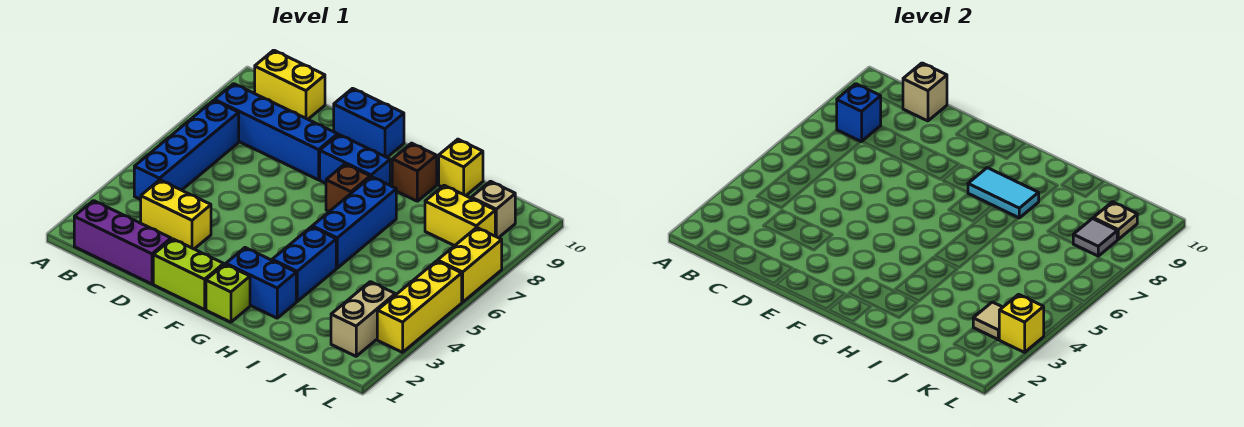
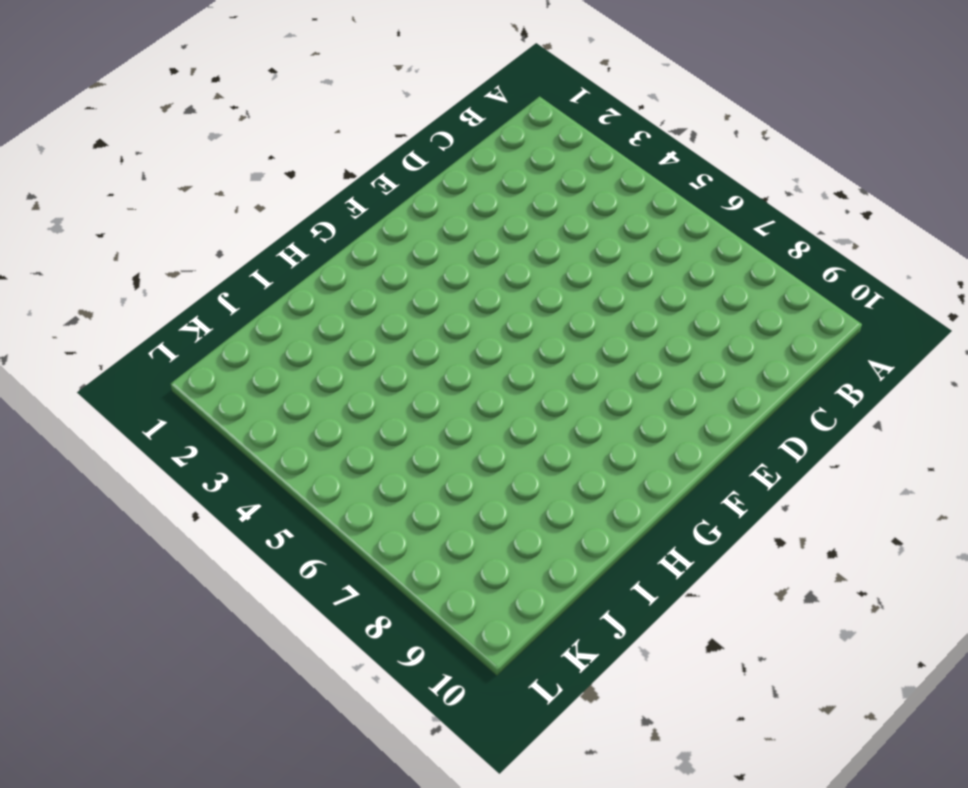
none -> purple brick B1:D1 level 1
none -> blue brick B4:B7 level 1
none -> blue brick B8:E8 level 1

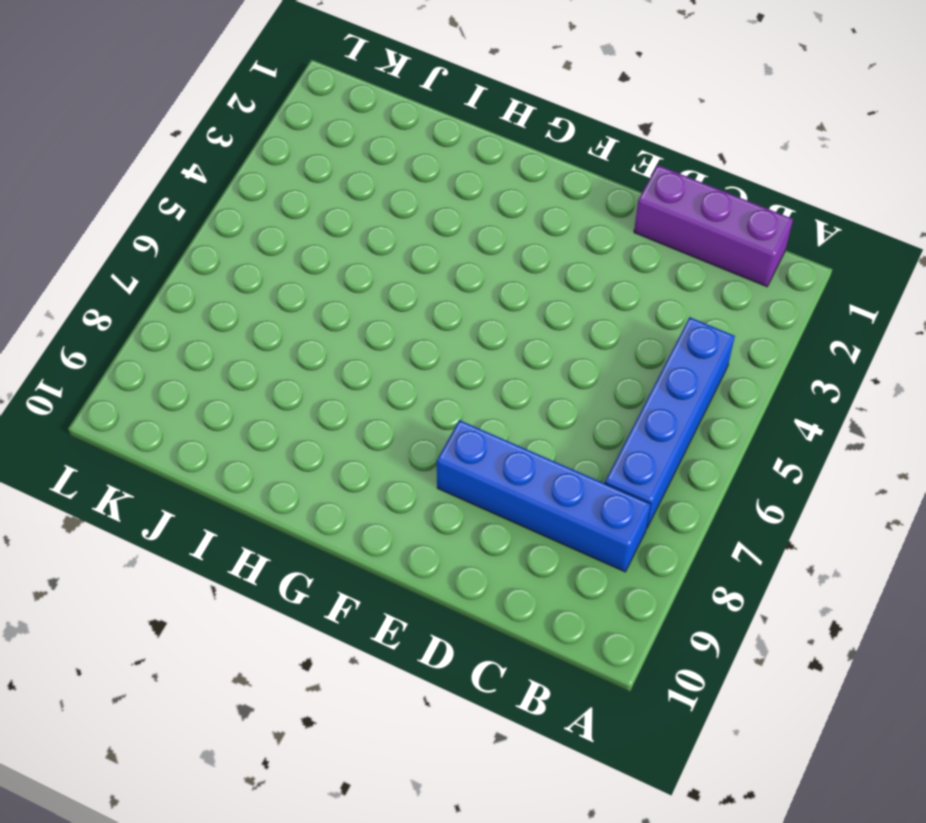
none -> yellow brick B10:C10 level 1
none -> yellow brick C3:D3 level 1
none -> lime brick E1:F1 level 1

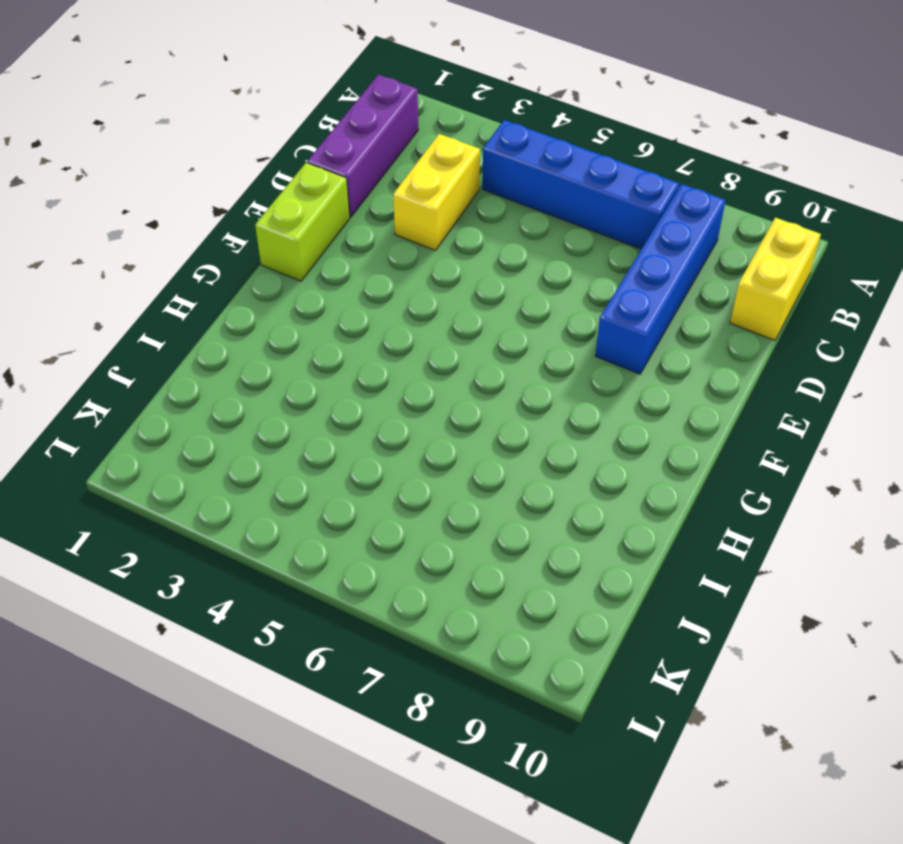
none -> blue brick E10:F10 level 1
none -> blue brick F8:G8 level 1
none -> lime brick G1 level 1

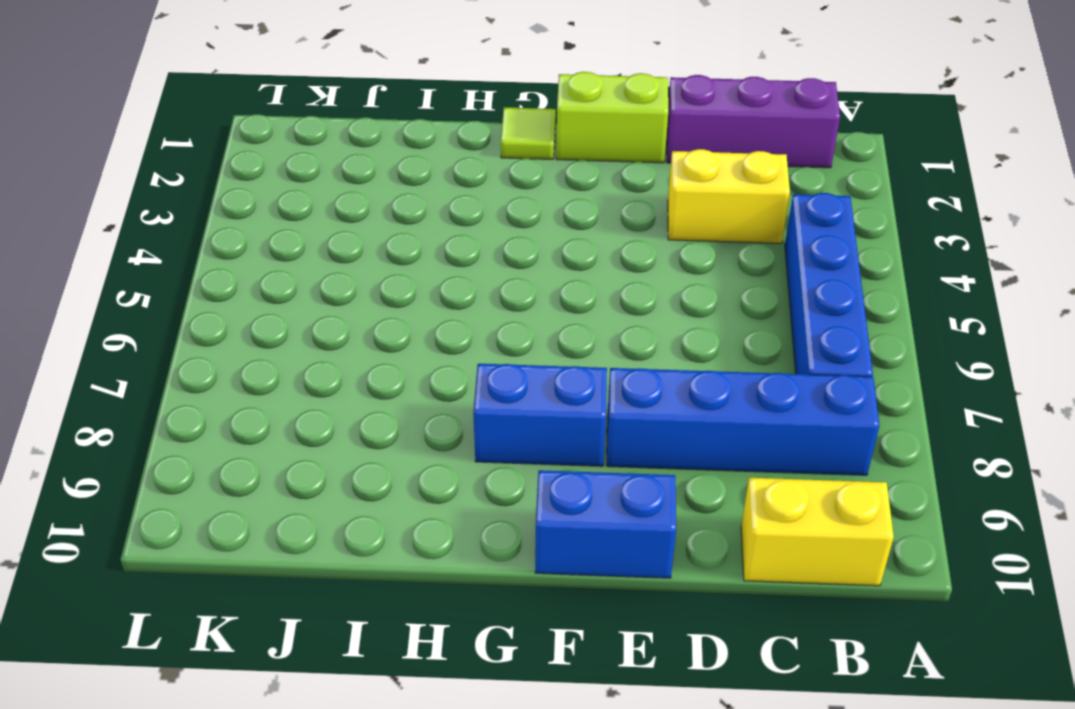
lime tile G1 level 1 -> lime brick G1 level 1
none -> blue brick G2:H2 level 1
none -> brown brick G7 level 1
none -> blue brick H3:H4 level 1

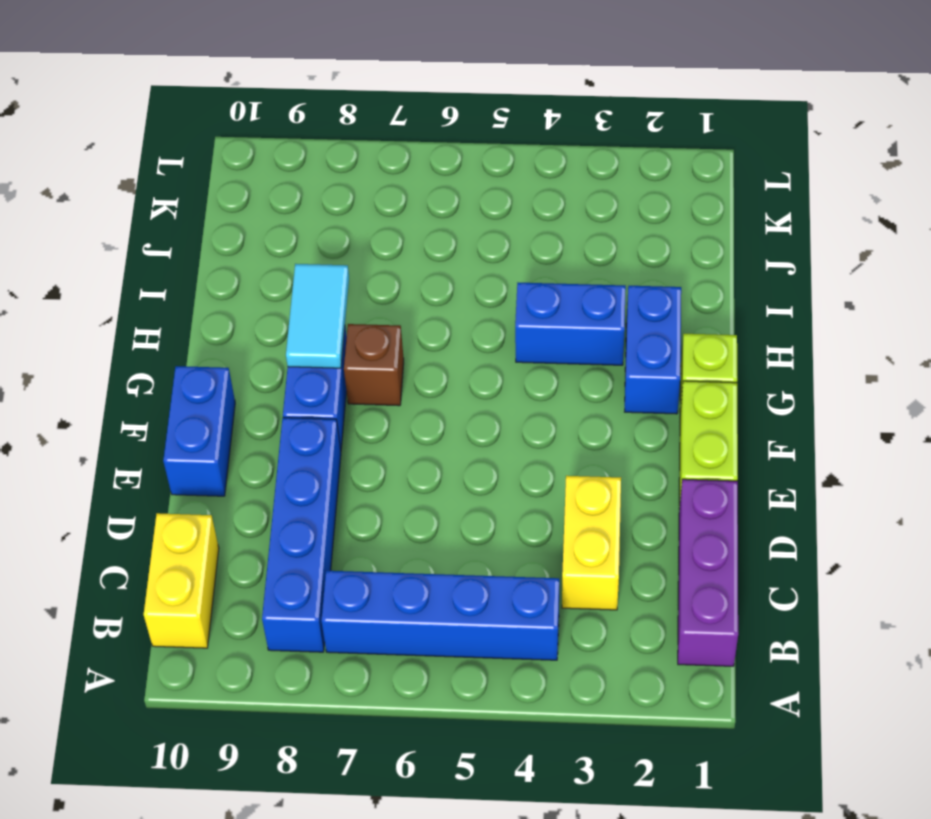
none -> blue brick H5:H7 level 1
none -> brown brick H9 level 1
none -> yellow brick I10 level 1

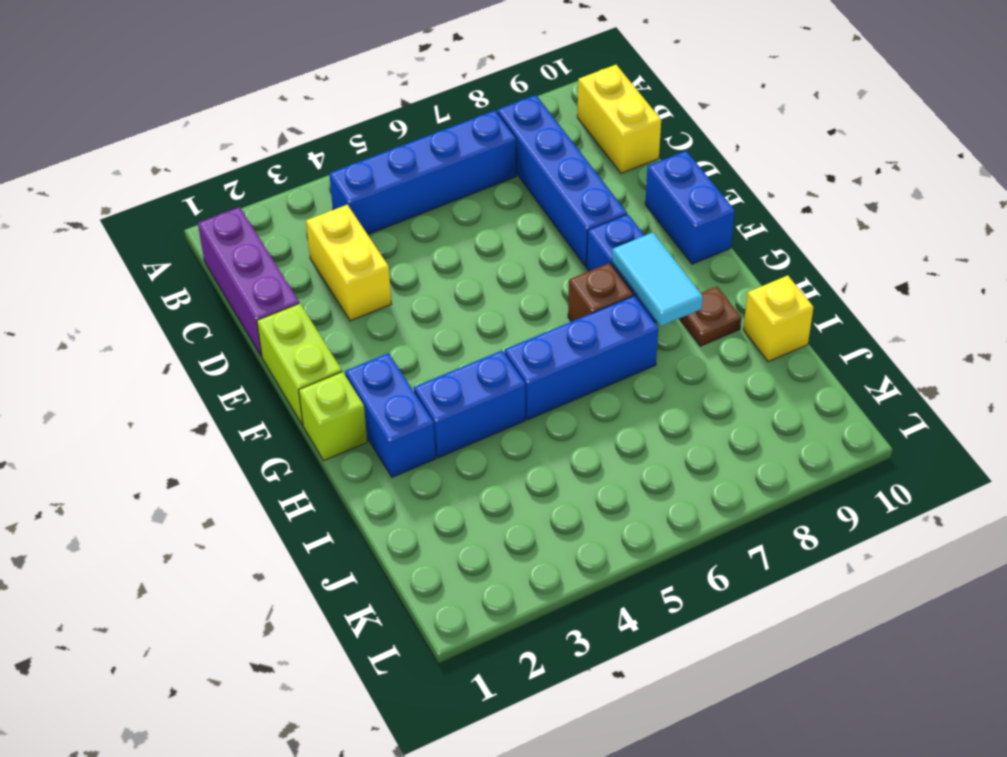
brown plate H9 level 1 -> brown brick H9 level 1
none -> yellow brick J8:K8 level 1
none -> tan brick K2:K3 level 1
none -> tan brick K9 level 1

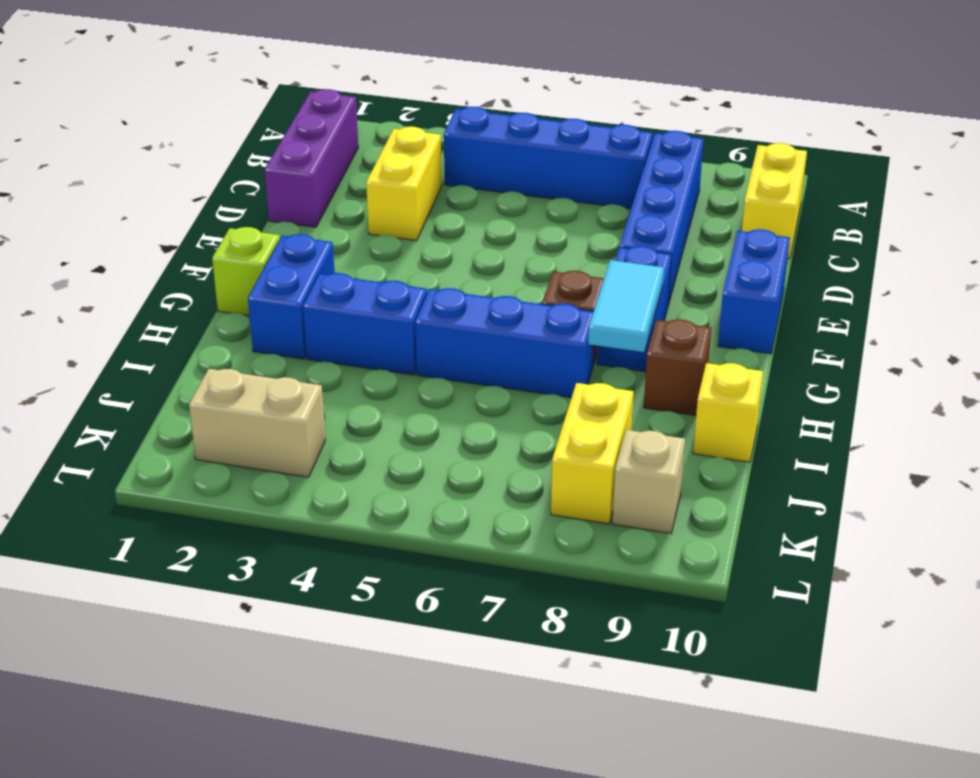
none -> lime brick E1:F1 level 1
none -> yellow brick L3:L5 level 1
none -> yellow brick L6:L7 level 1

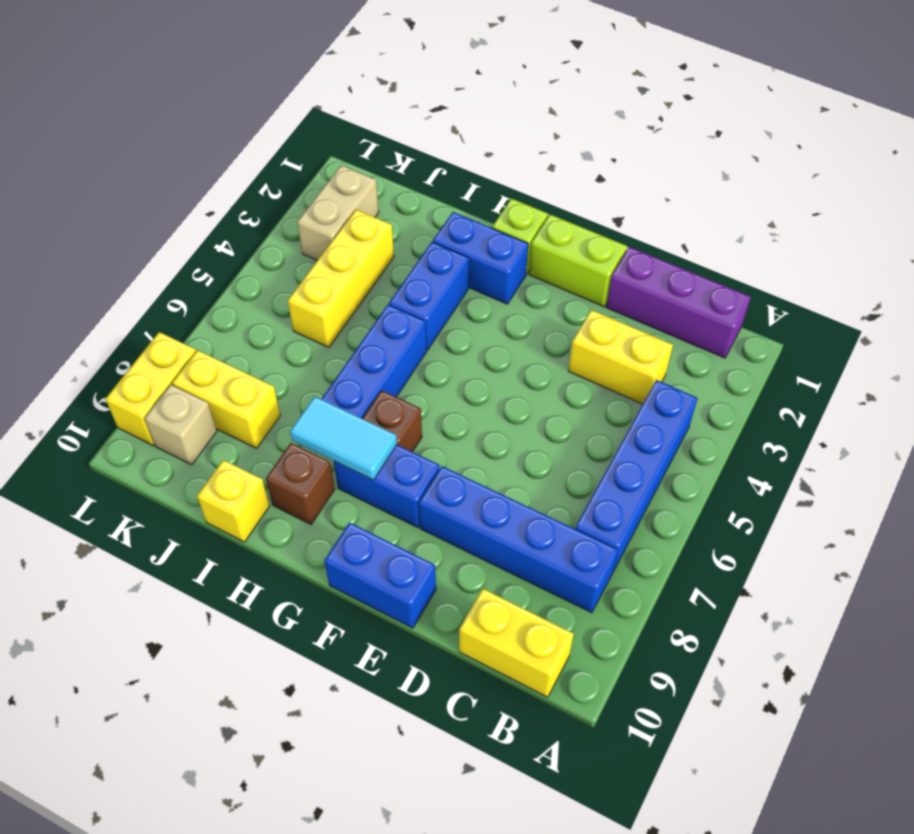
yellow brick J3:J5 level 1 -> yellow brick L3:L5 level 1
yellow brick L8:L9 level 1 -> yellow brick L6:L7 level 1
none -> blue brick B8 level 2
none -> tan brick C10 level 2
none -> tan tile K3 level 2

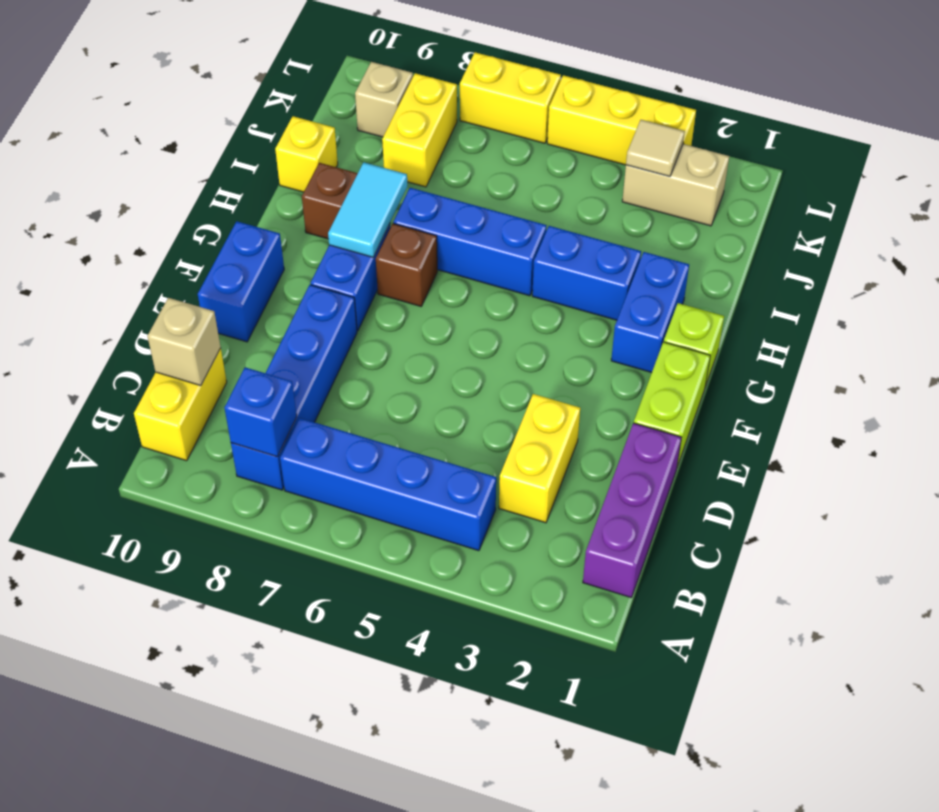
none -> grey tile K8 level 2
none -> tan plate K9 level 2
none -> yellow brick L3 level 2

